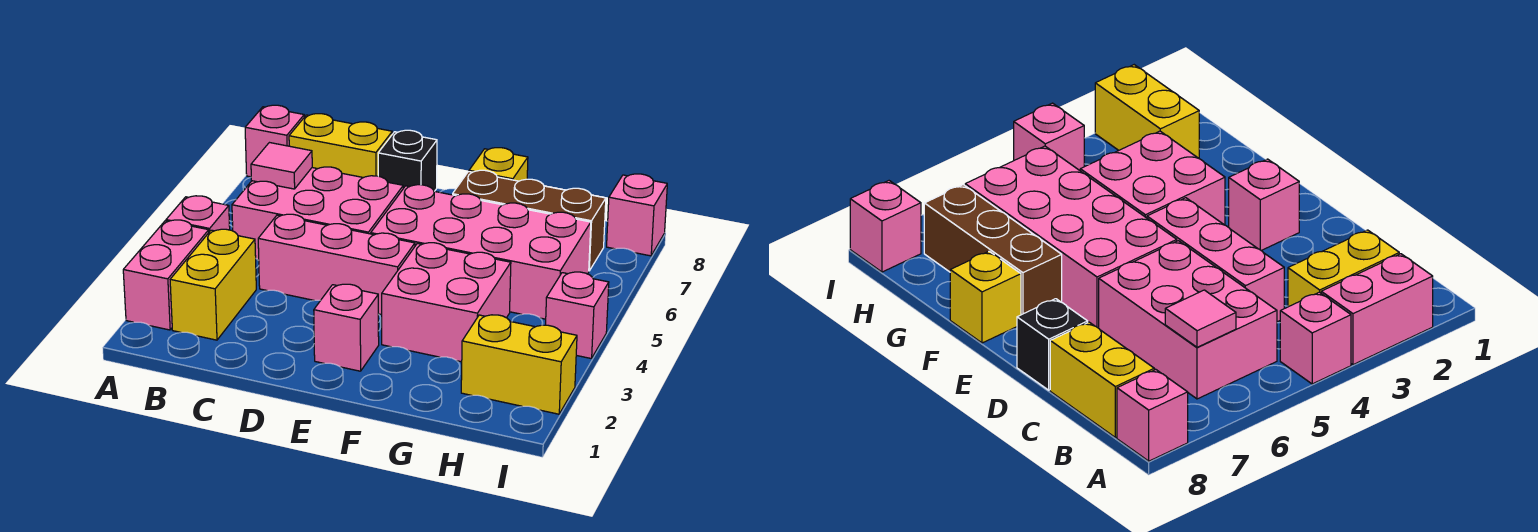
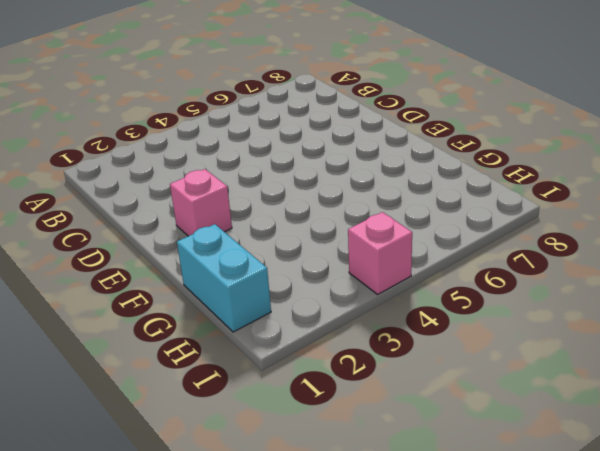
cyan brick G1:H1 level 1 -> none
none -> pink brick A2:A3 level 1
none -> pink brick A4 level 1
none -> pink brick A8 level 1

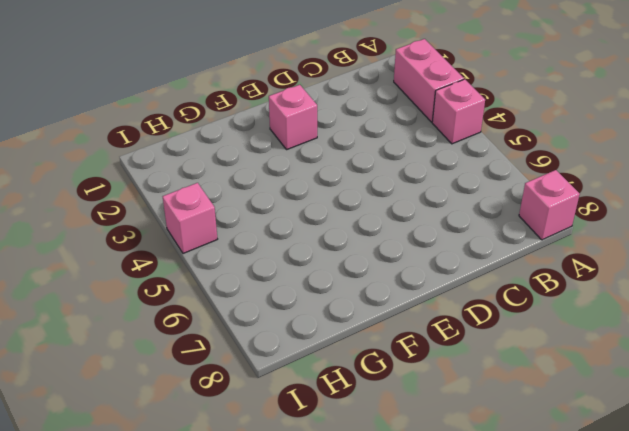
none -> yellow brick B2:B3 level 1
none -> pink brick B5:D6 level 1
none -> yellow brick B8:C8 level 1

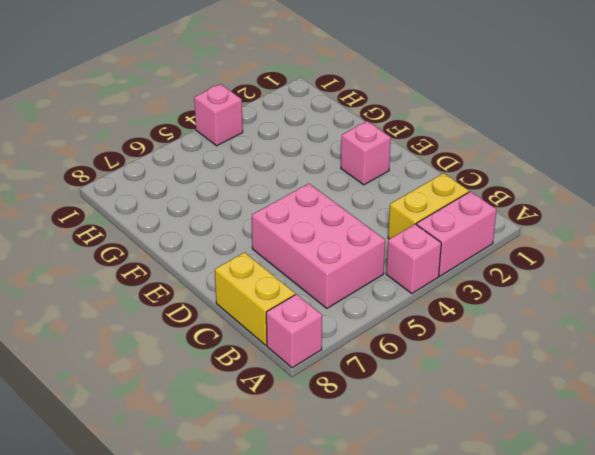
none -> pink brick C4:E4 level 1
none -> black brick D8 level 1
none -> pink brick E5:H6 level 1

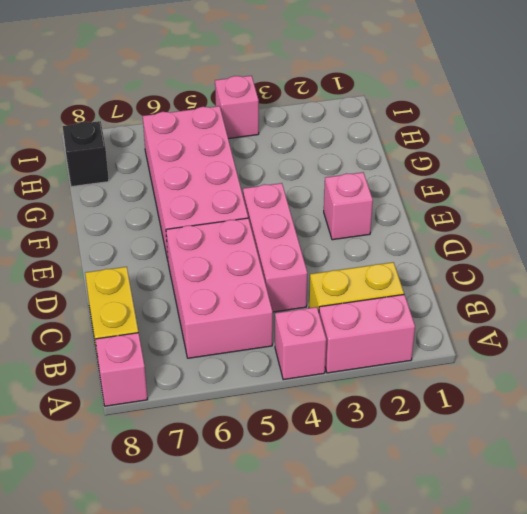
black brick H8 level 1 -> black brick D8 level 1
none -> pink brick F3:G4 level 1
none -> brown brick F7:H7 level 1
none -> yellow brick F8 level 1

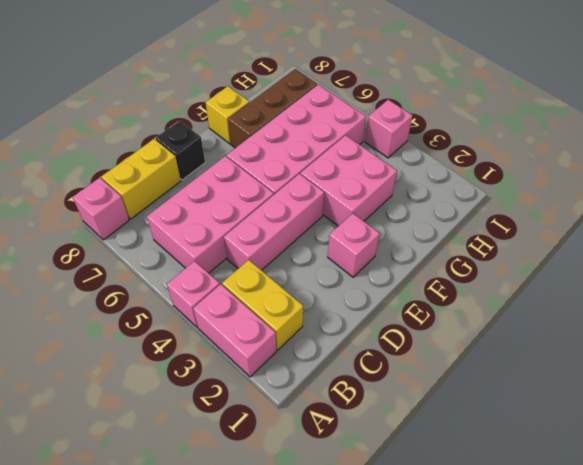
none -> yellow brick H2:I2 level 1
none -> pink brick I8 level 1
none -> pink tile B6 level 2

